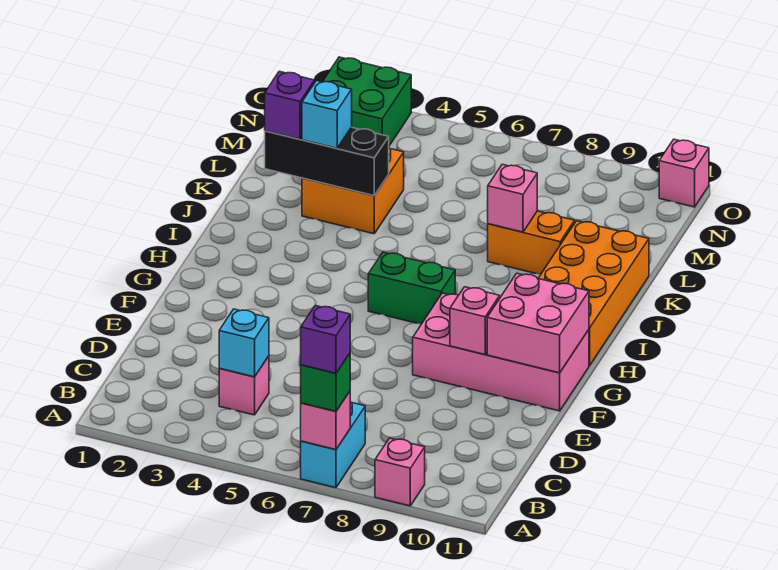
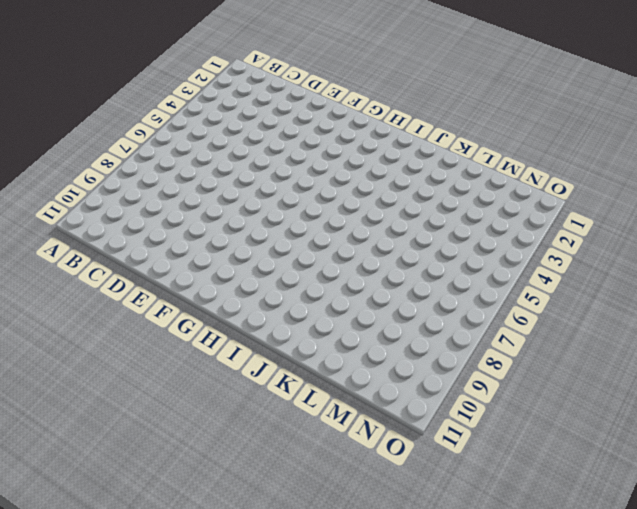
none -> cyan brick A7:B7 level 1
none -> pink brick A9 level 1
none -> pink brick C4 level 1

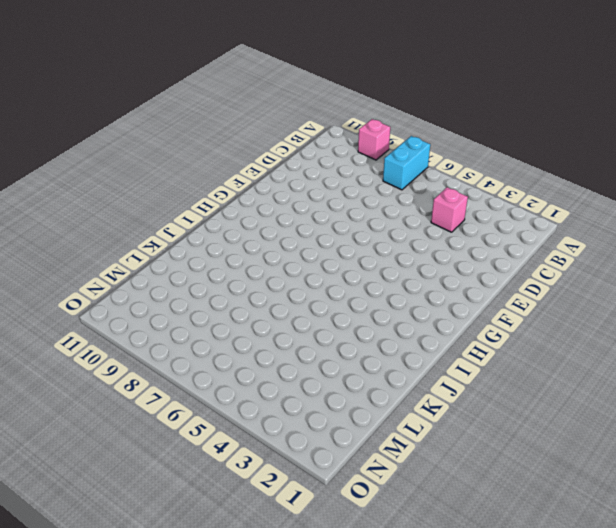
none -> pink brick F8:G11 level 1
none -> green brick H6:H7 level 1
none -> orange brick H10:K11 level 1

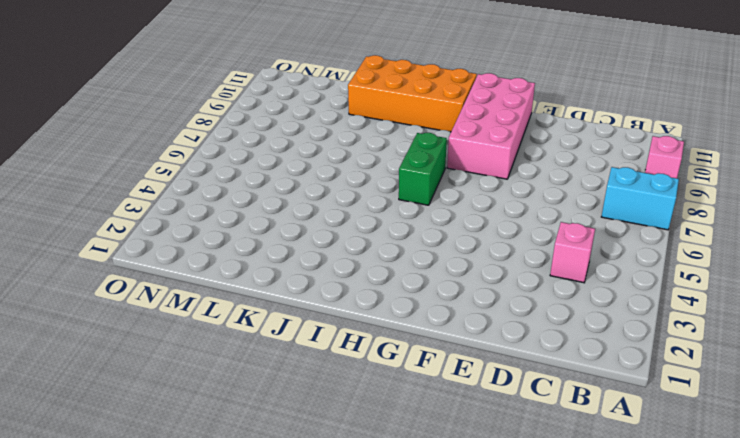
none -> orange brick K3:L4 level 1
none -> orange brick K8:K9 level 1
none -> green brick N2:O3 level 1

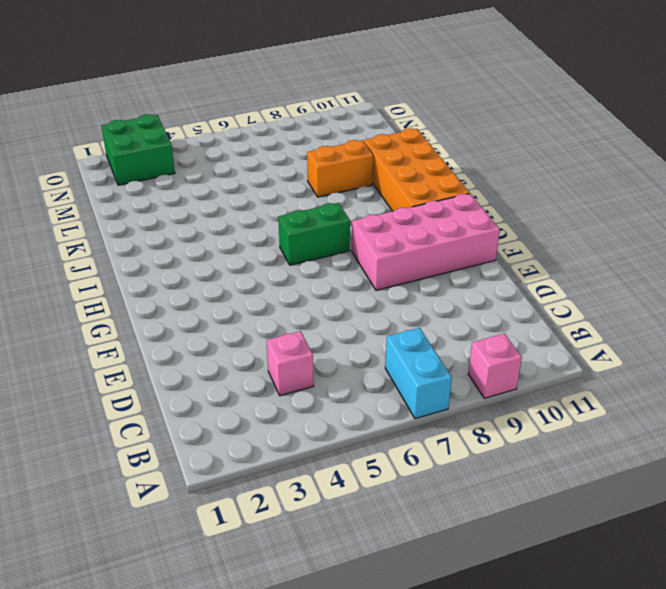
none -> orange brick K3:L4 level 1
none -> pink brick O11 level 1
none -> pink brick A7 level 2

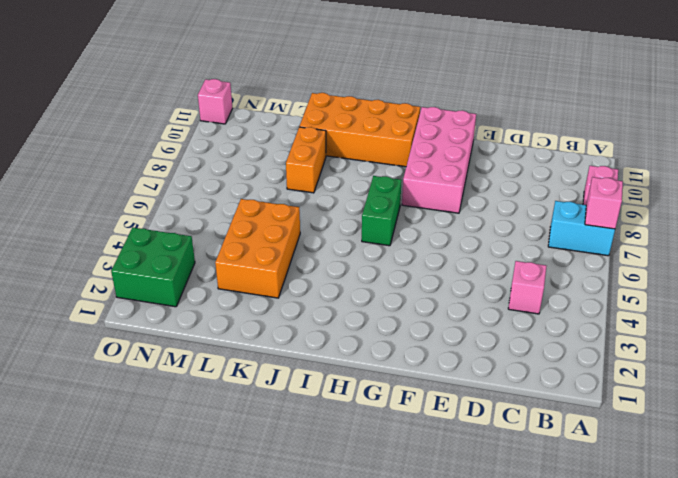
orange brick K3:L5 level 1 -> orange brick K3:L4 level 1
none -> cyan brick C4 level 2
none -> pink brick F9 level 2
none -> pink brick F10:G11 level 2

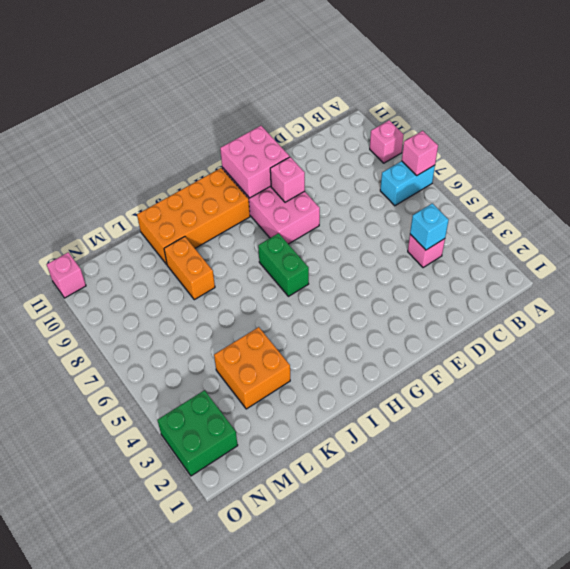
none -> black brick K2:K4 level 2
none -> pink brick K8 level 2
none -> green brick A7 level 3

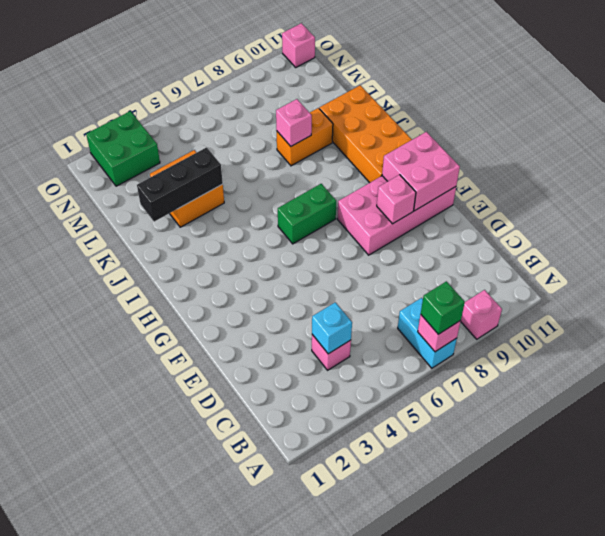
none -> purple brick K2 level 3
none -> cyan brick K3 level 3
none -> purple brick A7 level 4

